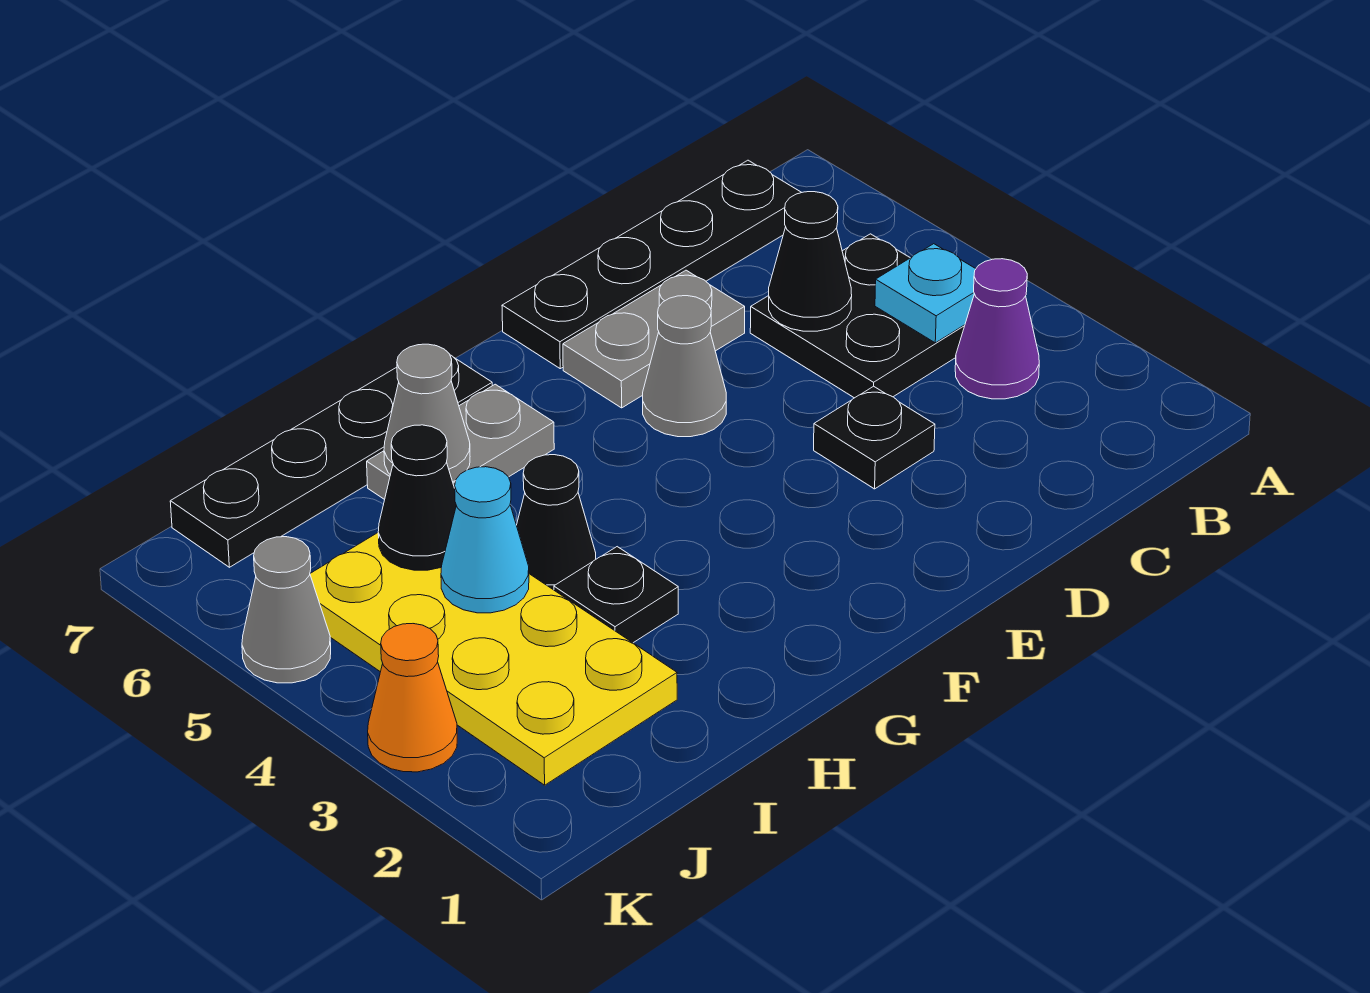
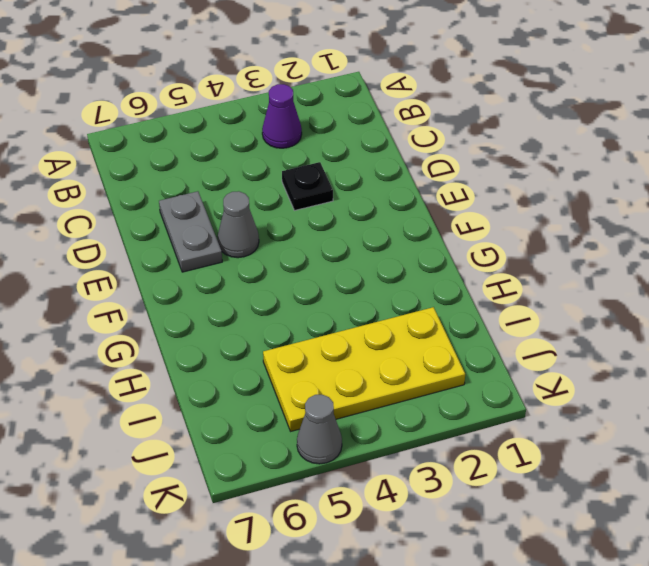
none -> black plate B4:C5 level 1
none -> black plate B7:E7 level 1
none -> grey plate G6:H6 level 1

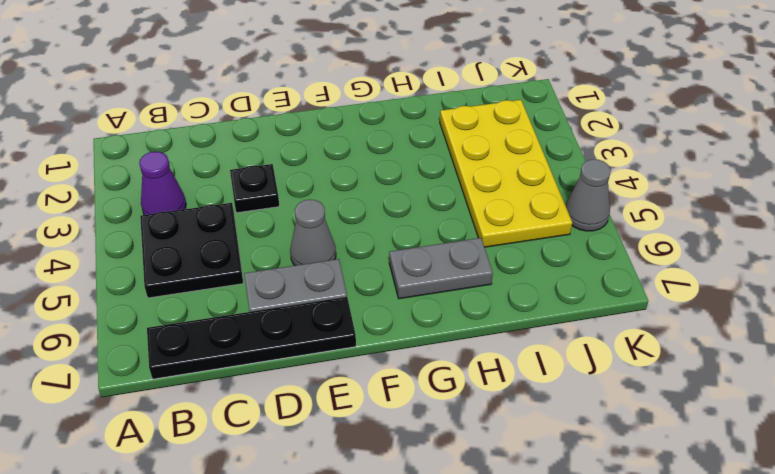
none -> black plate G7:J7 level 1
none -> black plate H3 level 1
none -> black cone H4 level 1

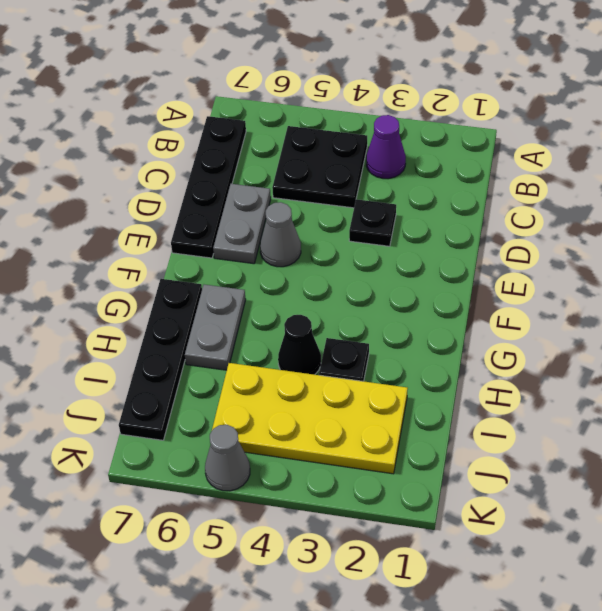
none -> orange cone K3 level 1
none -> cyan plate B4 level 2
none -> black cone C5 level 2

